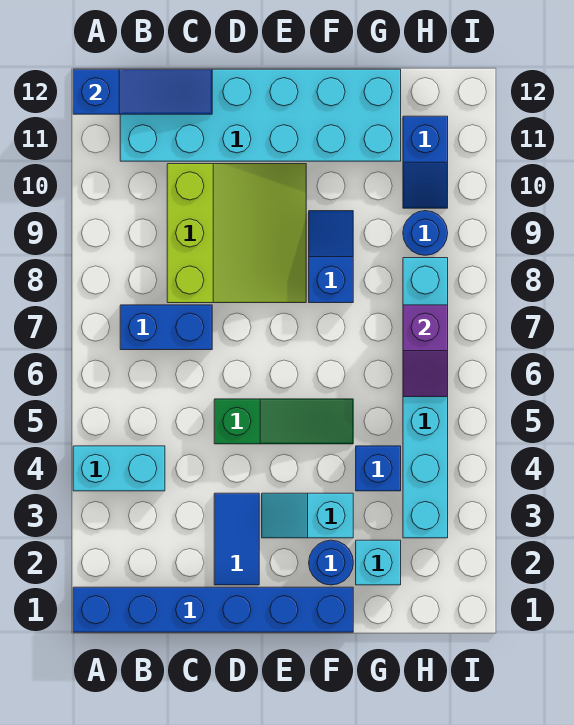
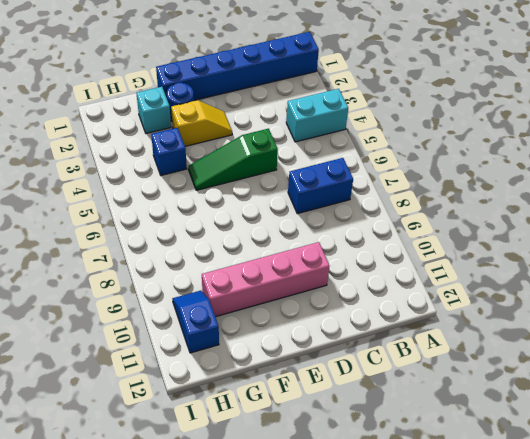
pink brick D10:G10 level 1 -> lime slope C8:E10 level 1 top C
yellow slope E3:F3 level 1 top F -> cyan slope E3:F3 level 1 top F
none -> cyan brick B11:G12 level 1
none -> blue tile D2:D3 level 1
none -> blue slope F8:F9 level 1 top 8

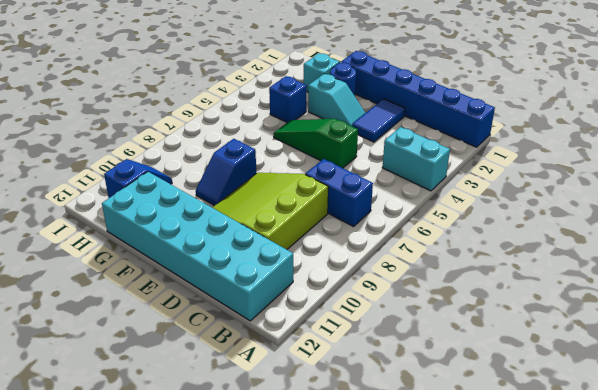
none -> cyan brick H3:H8 level 1
none -> blue round brick H9 level 1
none -> blue slope A12:C12 level 2 top A

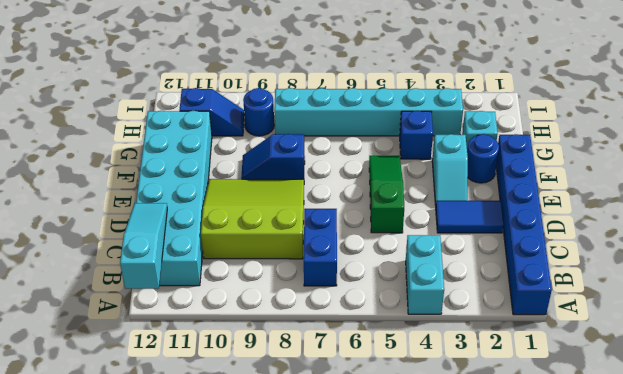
cyan slope A12:C12 level 2 top A -> blue slope A12:C12 level 2 top A
none -> purple slope H6:H7 level 2 top 7

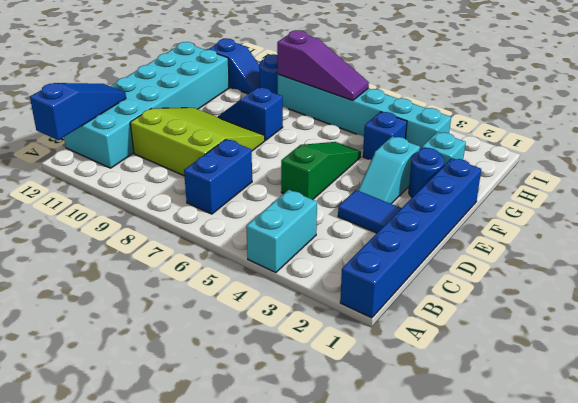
purple slope H6:H8 level 2 top 8 -> purple slope H6:H7 level 2 top 7

